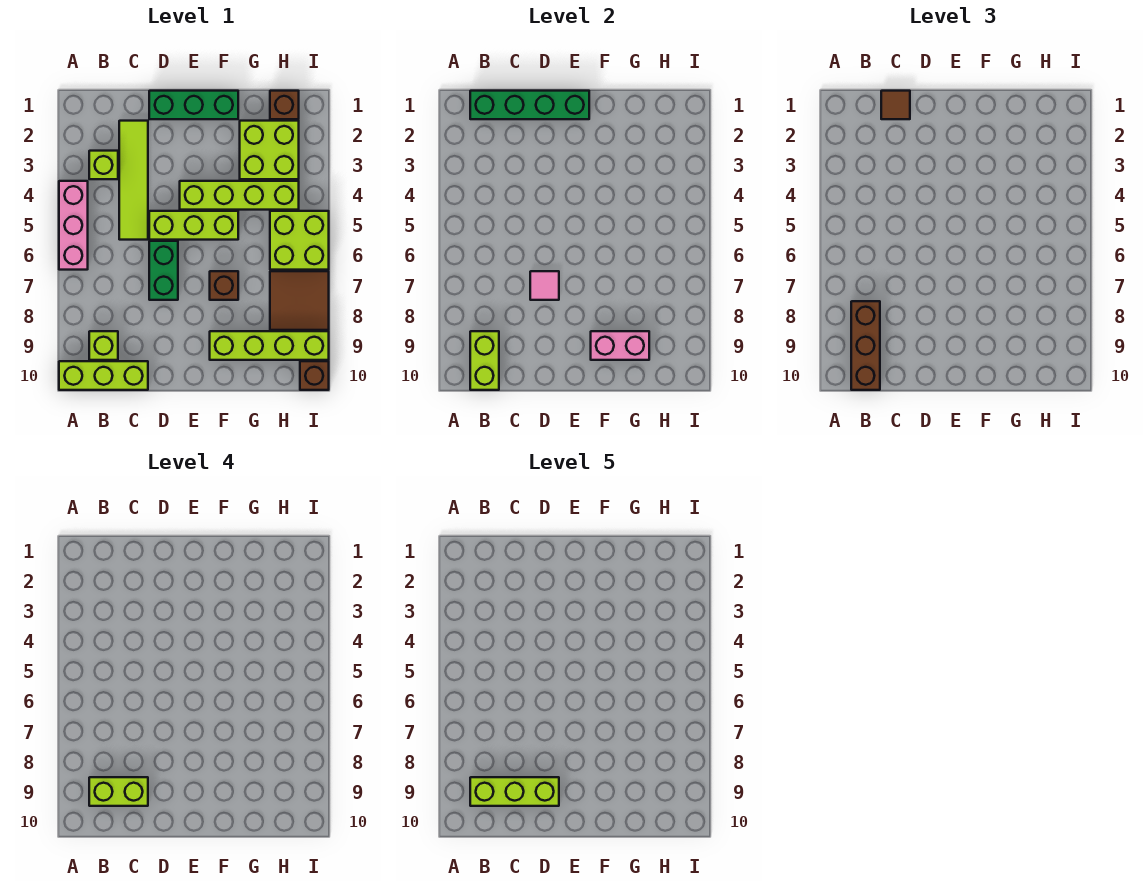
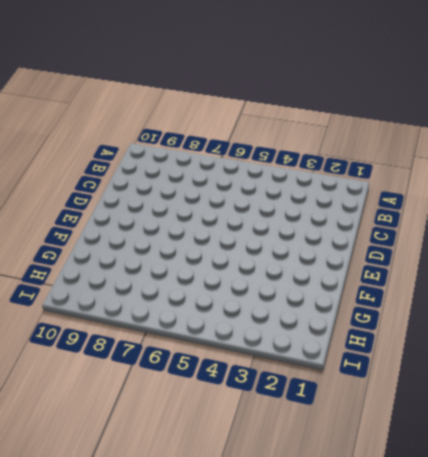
none -> pink brick A4:A6 level 1
none -> lime brick A10:C10 level 1
none -> lime brick B3 level 1

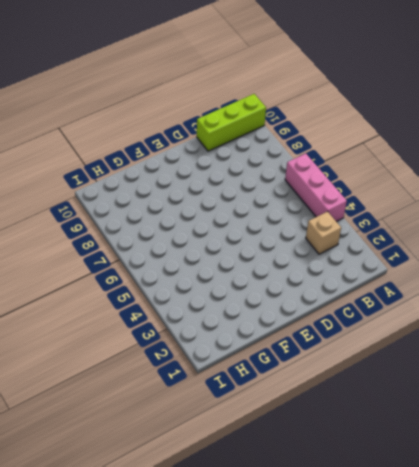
tan brick B3 level 1 -> lime brick B3 level 1
none -> lime brick B9 level 1
none -> lime tile C2:C5 level 1
none -> green brick D1:F1 level 1

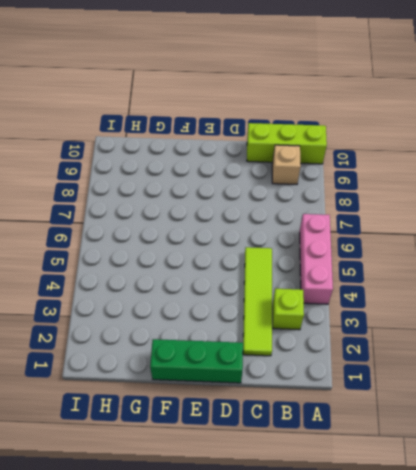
tan brick B9 level 1 -> lime brick B9 level 1
none -> lime brick D5:F5 level 1
none -> green brick D6:D7 level 1
none -> lime brick E4:H4 level 1

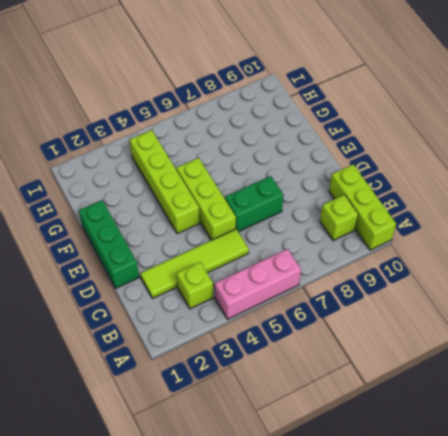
none -> brown brick F7 level 1
none -> lime brick F9:I9 level 1
none -> lime brick G2:H3 level 1

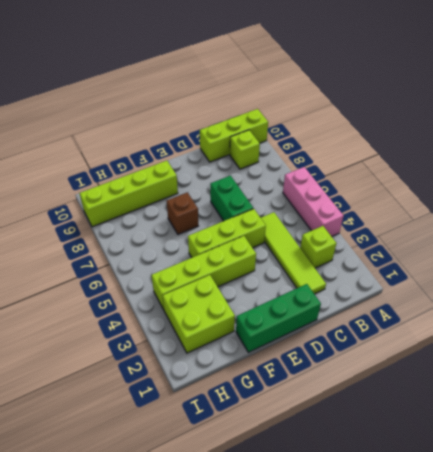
none -> brown brick H1 level 1
none -> lime brick H5:I6 level 1
none -> brown tile H7:I8 level 1

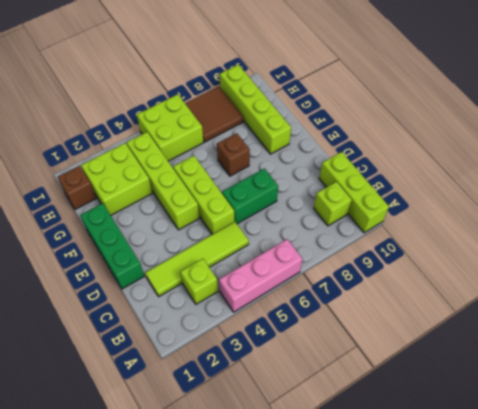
none -> brown brick I10 level 1
none -> green brick B1:E1 level 2
none -> lime brick B9:B10 level 2

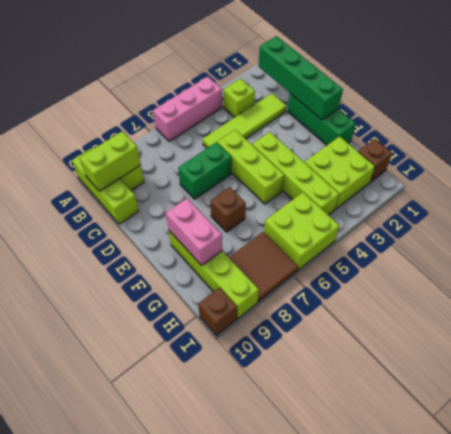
none -> pink tile D7 level 2
none -> brown brick B8:B10 level 3
none -> brown tile C1 level 3

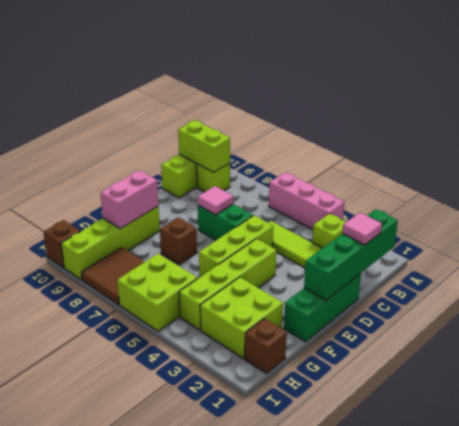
pink tile C1 level 3 -> brown tile C1 level 3
none -> brown brick B8:B10 level 3
none -> lime brick B9:C9 level 4
none -> lime brick B9:D9 level 5

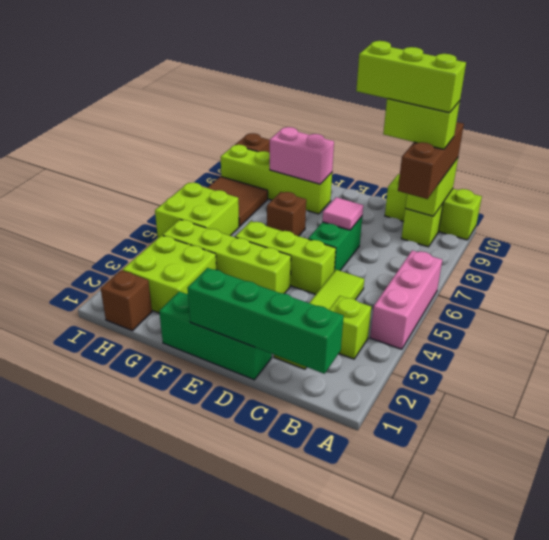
none -> brown tile C1 level 3

